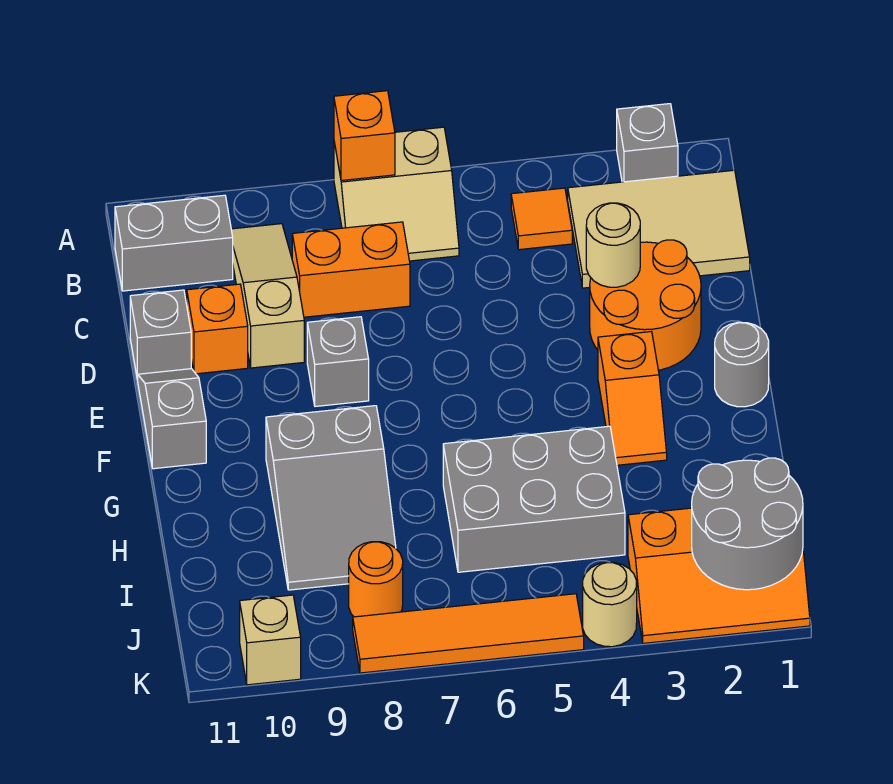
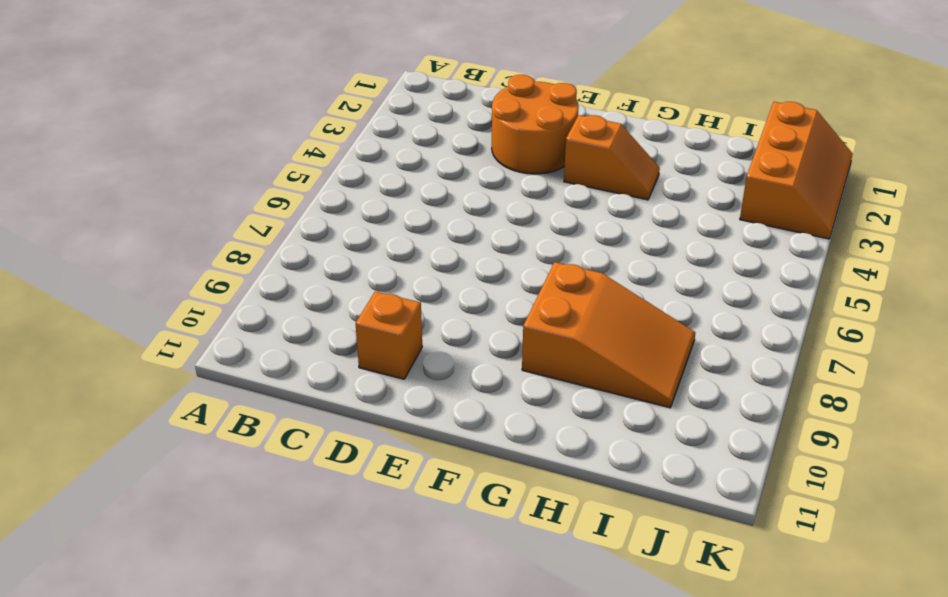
orange slope G8:I9 level 1 top G -> grey slope G8:I9 level 1 top G
none -> grey brick A2 level 1
none -> tan slope A6:B7 level 1 top A
none -> tan tile B1:C3 level 1

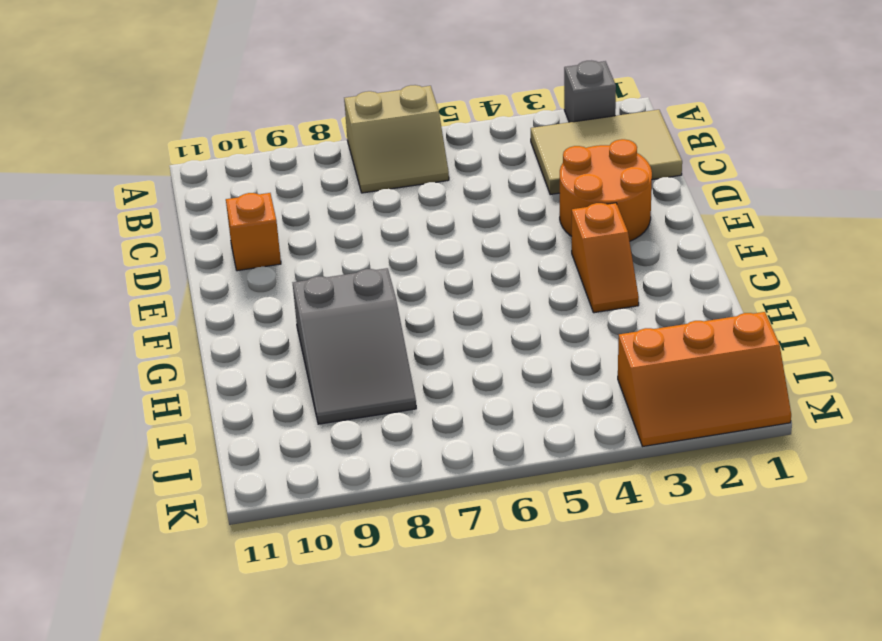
none -> orange tile B4 level 1
none -> tan slope B9:D9 level 1 top D
none -> grey brick B10:B11 level 1

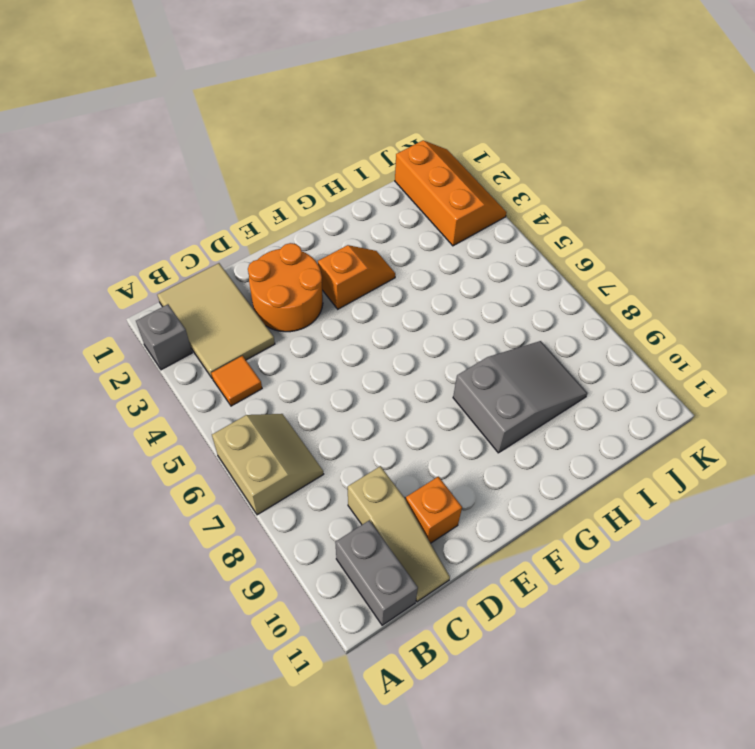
tan slope C9:C11 level 1 top 9 -> tan slope B9:D9 level 1 top D
none -> orange brick C7:C8 level 1
none -> grey brick D11 level 1
none -> grey brick E8 level 1

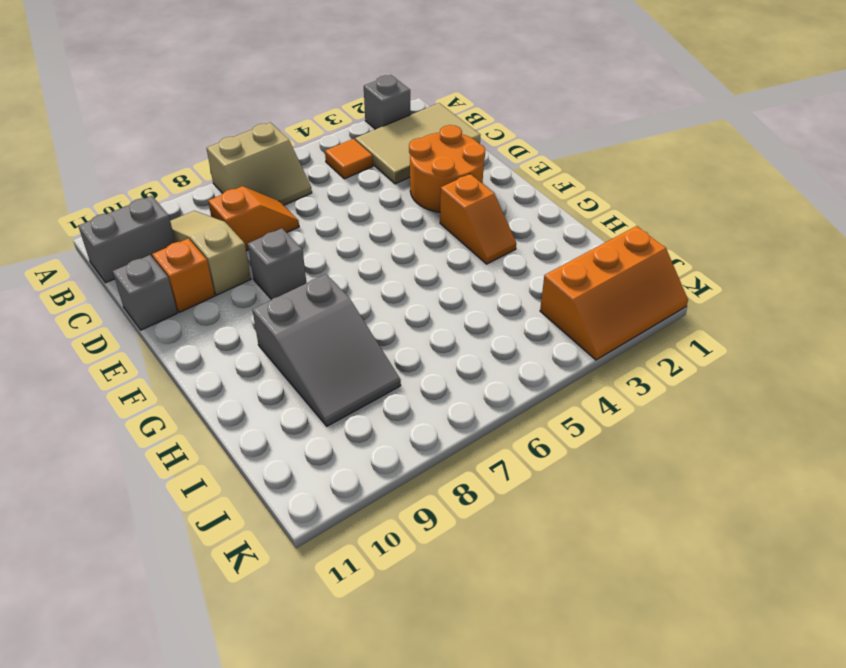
orange slope C7:C8 level 1 top 8 -> orange brick C7:C8 level 1
none -> grey slope E11:F11 level 1 top F
none -> grey round brick F1 level 1
none -> grey brick H4:I6 level 1

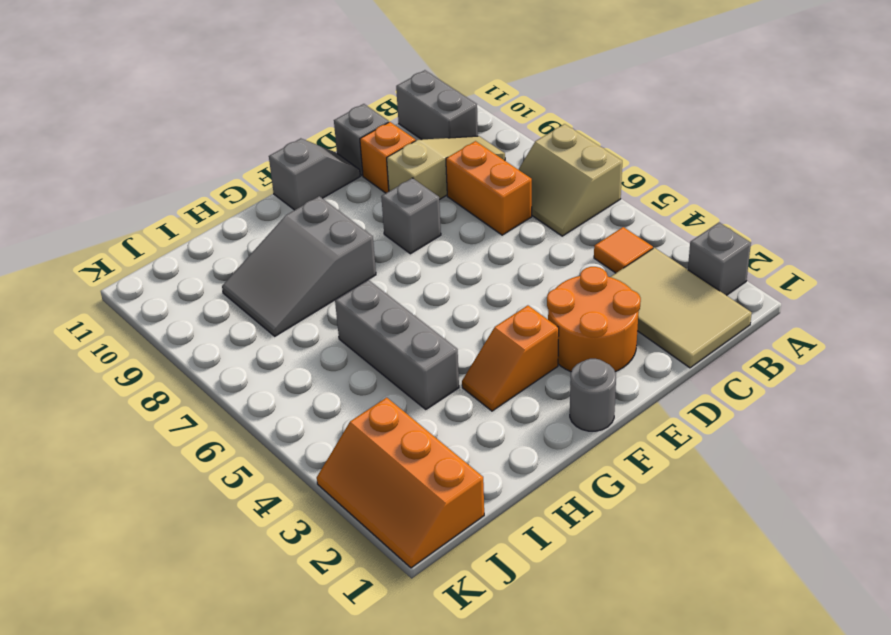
grey brick H4:H6 level 1 -> grey brick H4:I6 level 1
none -> orange round brick J8 level 1
none -> tan round brick K4 level 1
none -> orange tile K5:K8 level 1

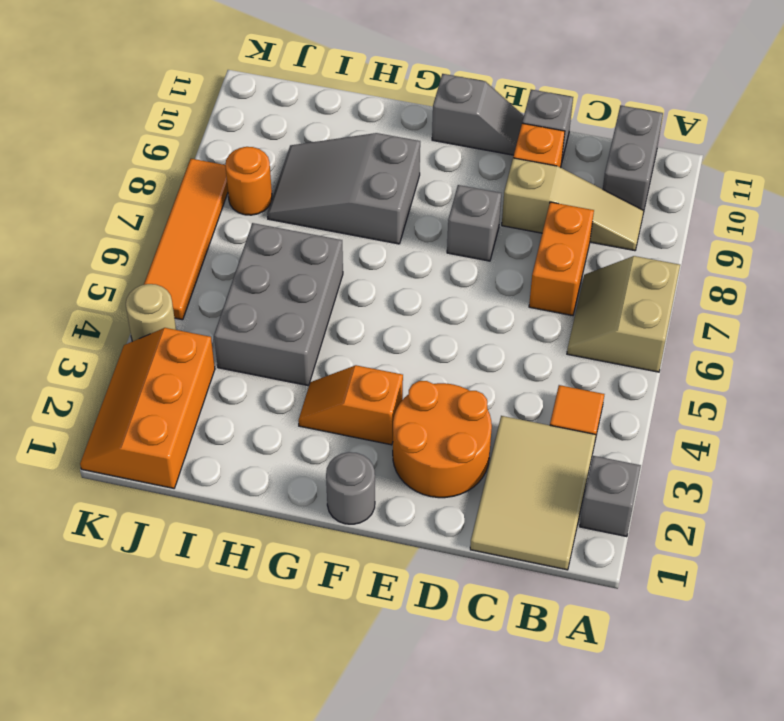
none -> tan brick K10 level 1
none -> orange brick A7 level 2
none -> tan round brick D3 level 2

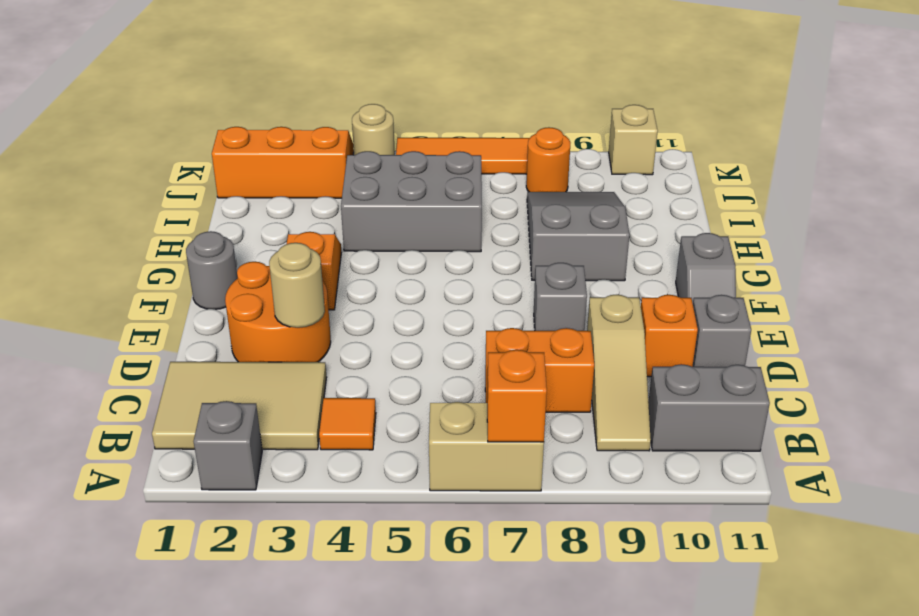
none -> grey round brick J1:K2 level 2

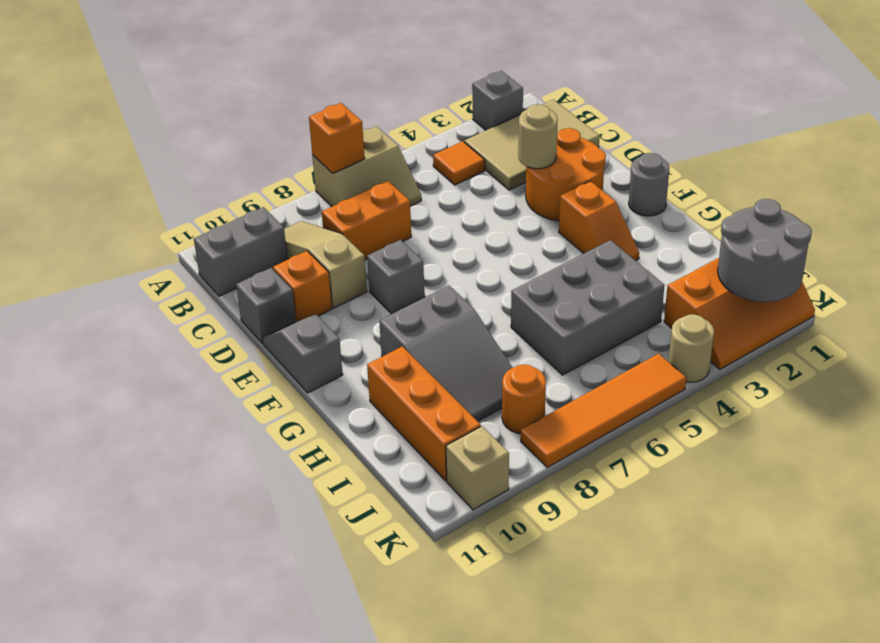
orange brick H10:J10 level 1 -> none

